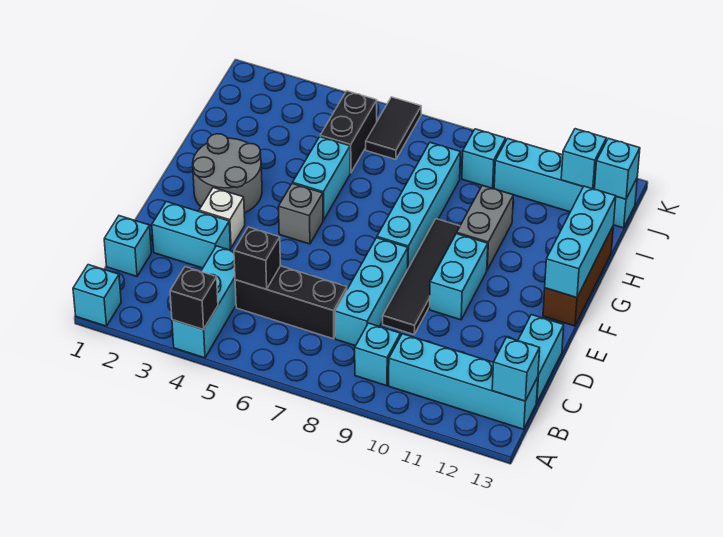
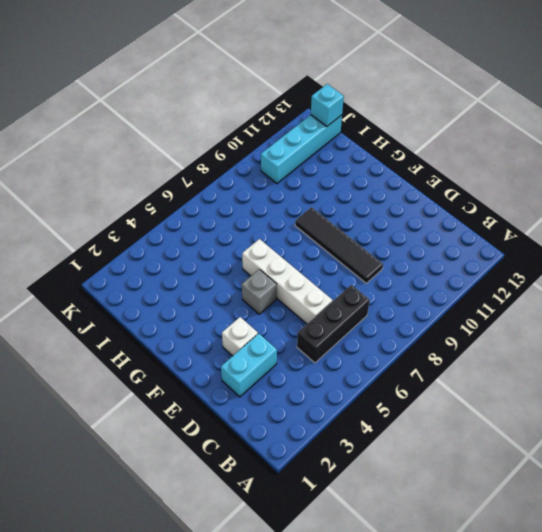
white brick D6:G6 level 1 -> none
none -> cyan brick A1 level 1
none -> cyan brick A4:C4 level 1
none -> cyan brick B9 level 1

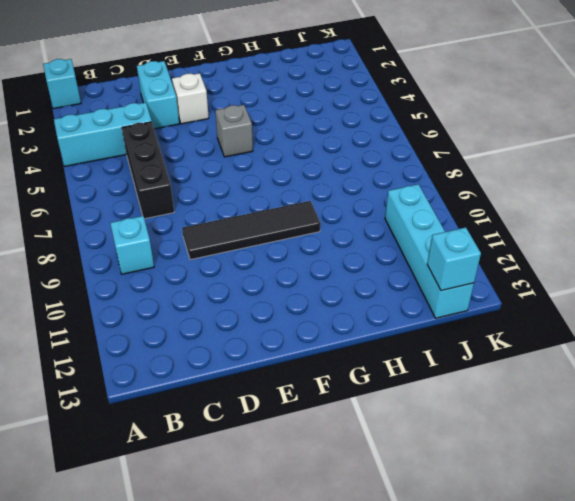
none -> cyan brick B10:B13 level 1
none -> cyan brick C1 level 1
none -> cyan brick C8:E8 level 1

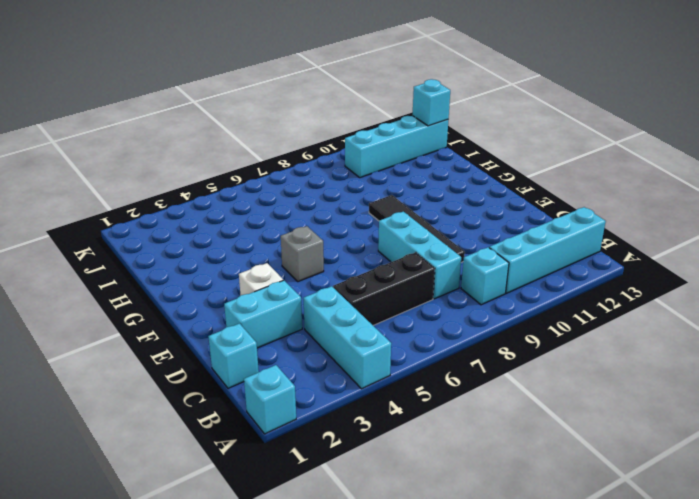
none -> cyan brick C13:D13 level 1
none -> cyan brick E10:F10 level 1
none -> grey round brick F2:G3 level 1

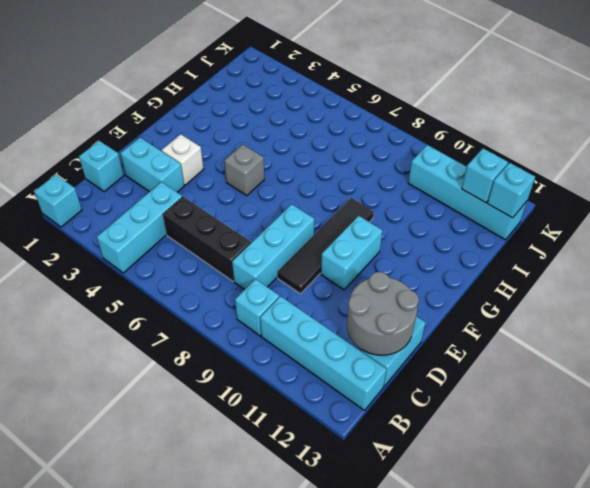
grey round brick C12:D13 level 2 -> grey round brick F2:G3 level 1
none -> cyan brick F8:I8 level 1
none -> brown brick F13:H13 level 1
none -> cyan brick G5:H5 level 1

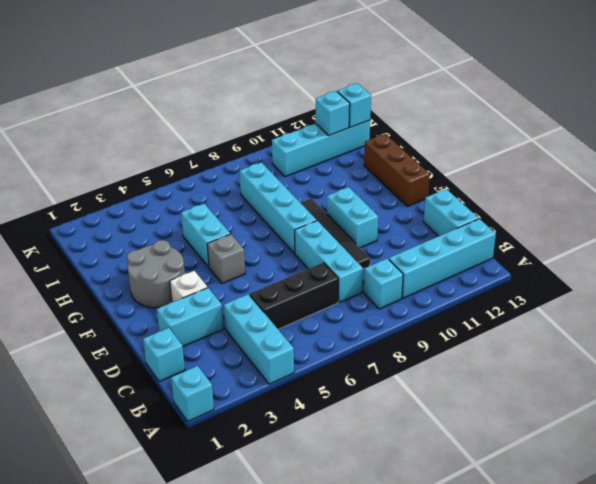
none -> grey brick G10:H10 level 1
none -> black brick I5:J5 level 1
none -> black tile J6:K6 level 1

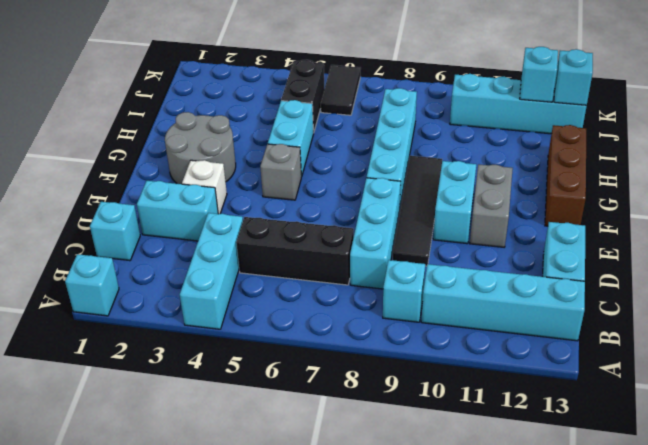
grey brick E11:F11 level 1 -> grey brick G10:H10 level 1
none -> cyan brick J9 level 1
none -> black brick A4 level 2
none -> cyan brick B13 level 2

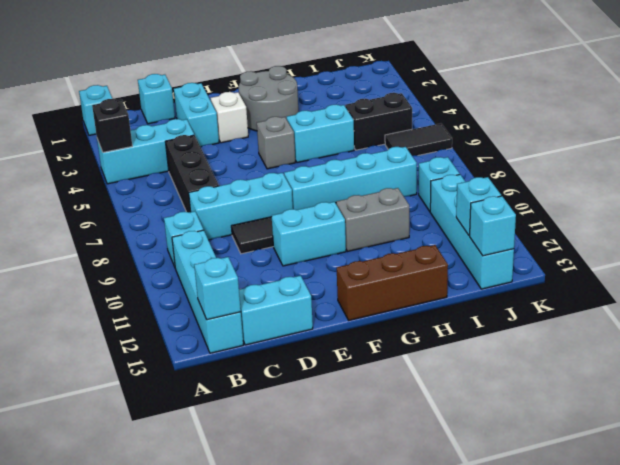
none -> black brick C5 level 2
none -> cyan brick F13:H13 level 2

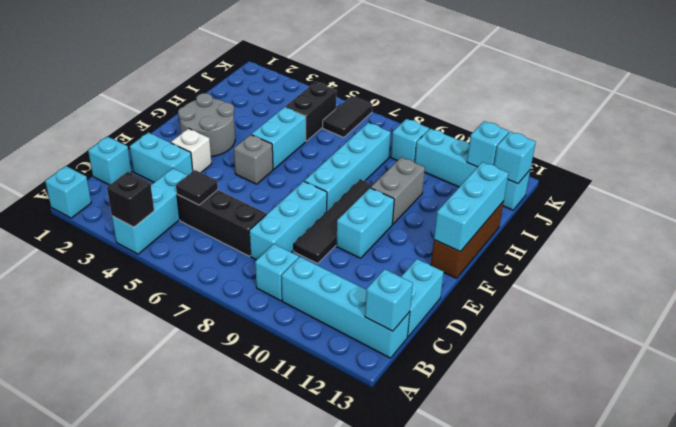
black tile C5 level 2 -> black brick C5 level 2

